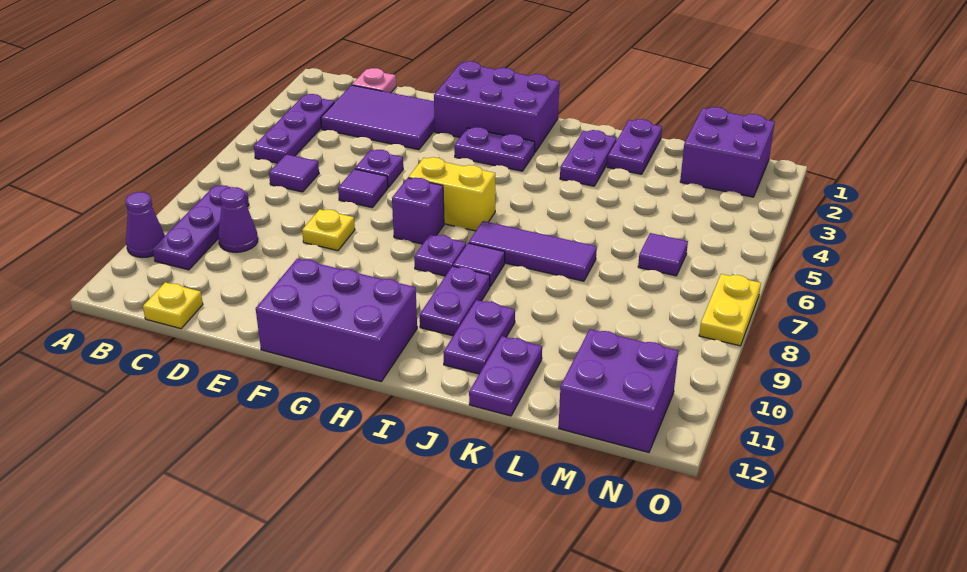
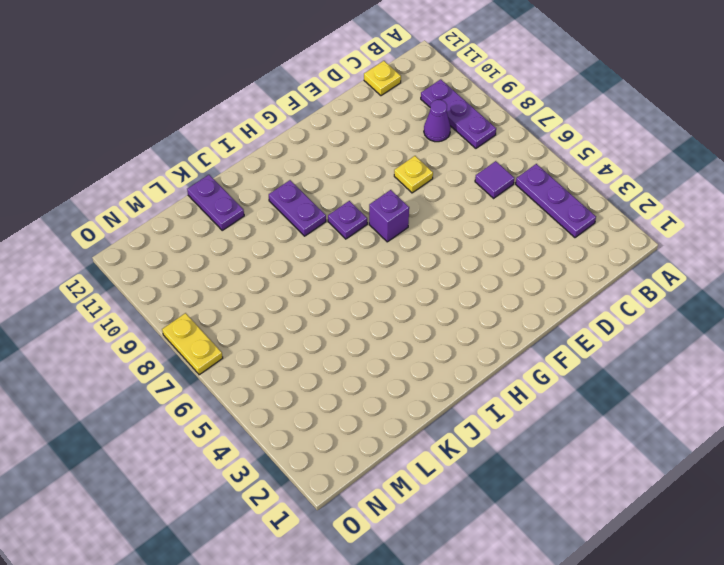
none -> purple cone A10 level 1
none -> pink plate C1 level 1
none -> purple tile C2:E3 level 1

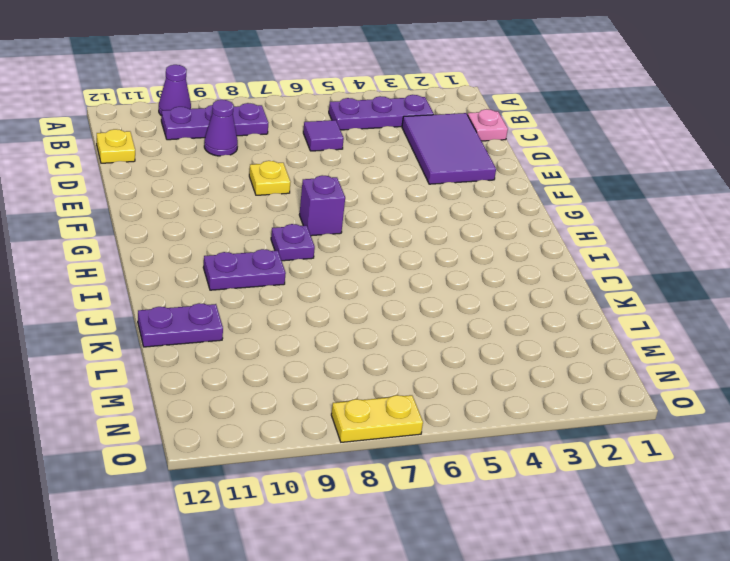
none -> purple plate E5 level 1
none -> purple tile E6 level 1
none -> purple brick F1:H2 level 1

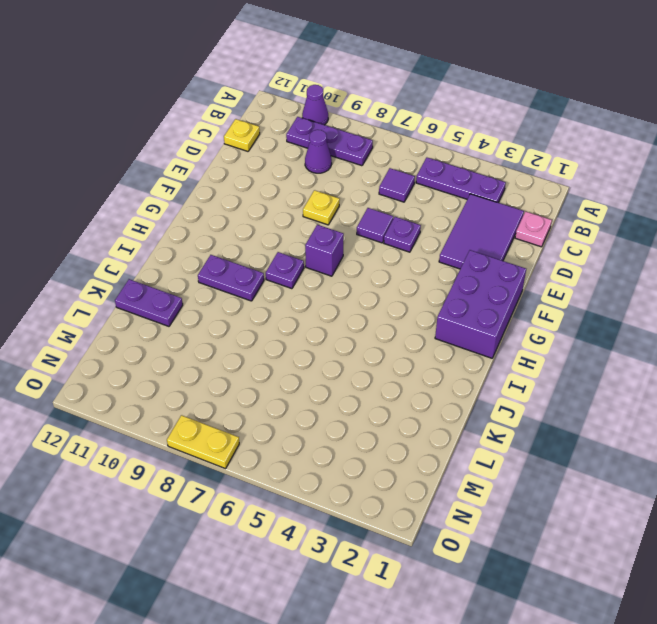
none -> purple brick F11:H12 level 1
none -> purple plate G3:H3 level 1
none -> yellow brick G6:H6 level 1

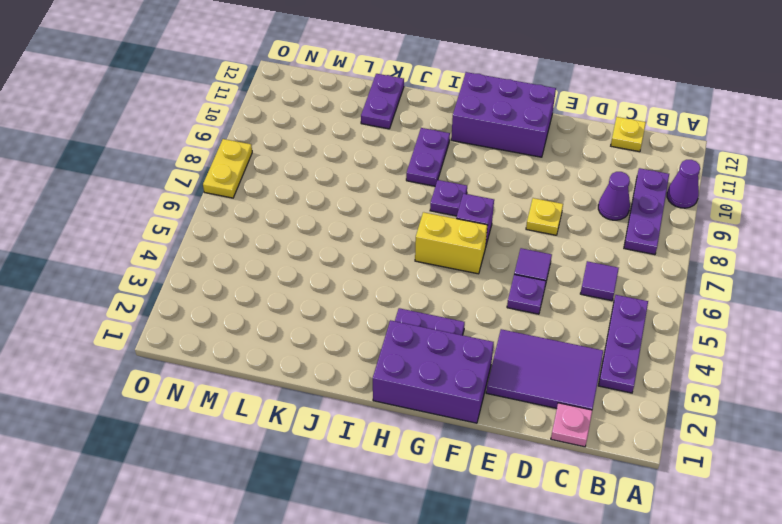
none -> purple tile I7:K7 level 1
none -> purple tile I8 level 1
none -> purple plate J2:J3 level 1

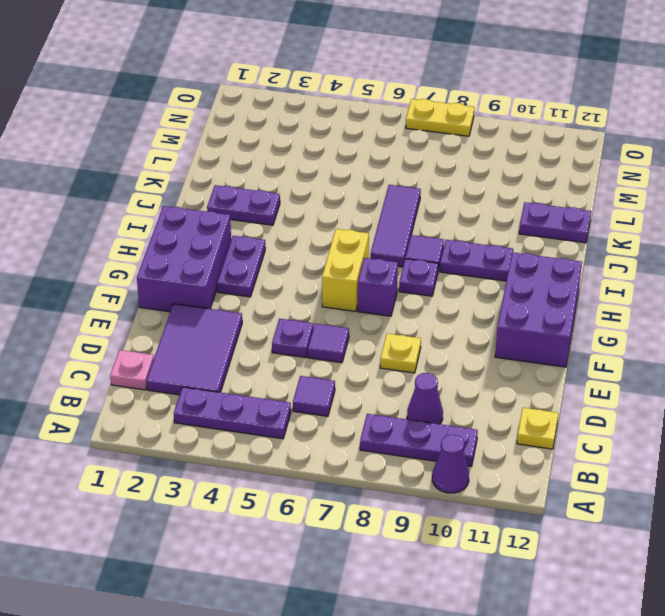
none -> purple plate J10:J11 level 1
none -> purple plate K1:K2 level 1
none -> purple brick M1:N2 level 1

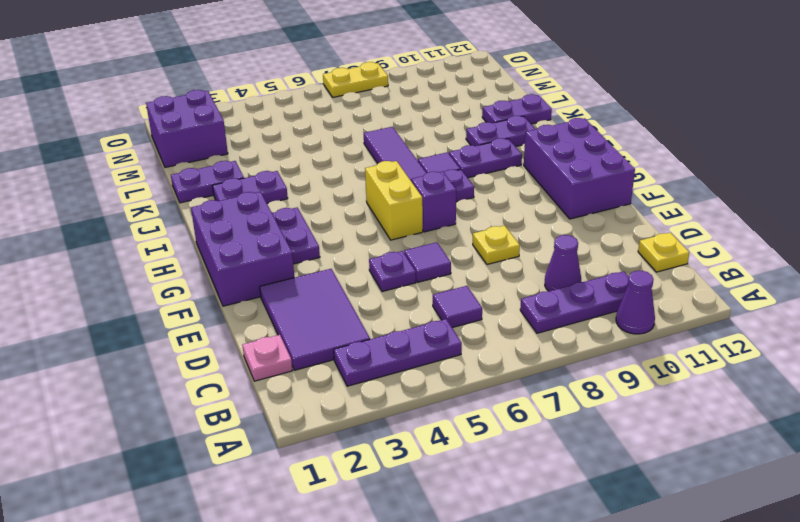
none -> purple tile M6 level 1
none -> purple brick M11:N12 level 1

